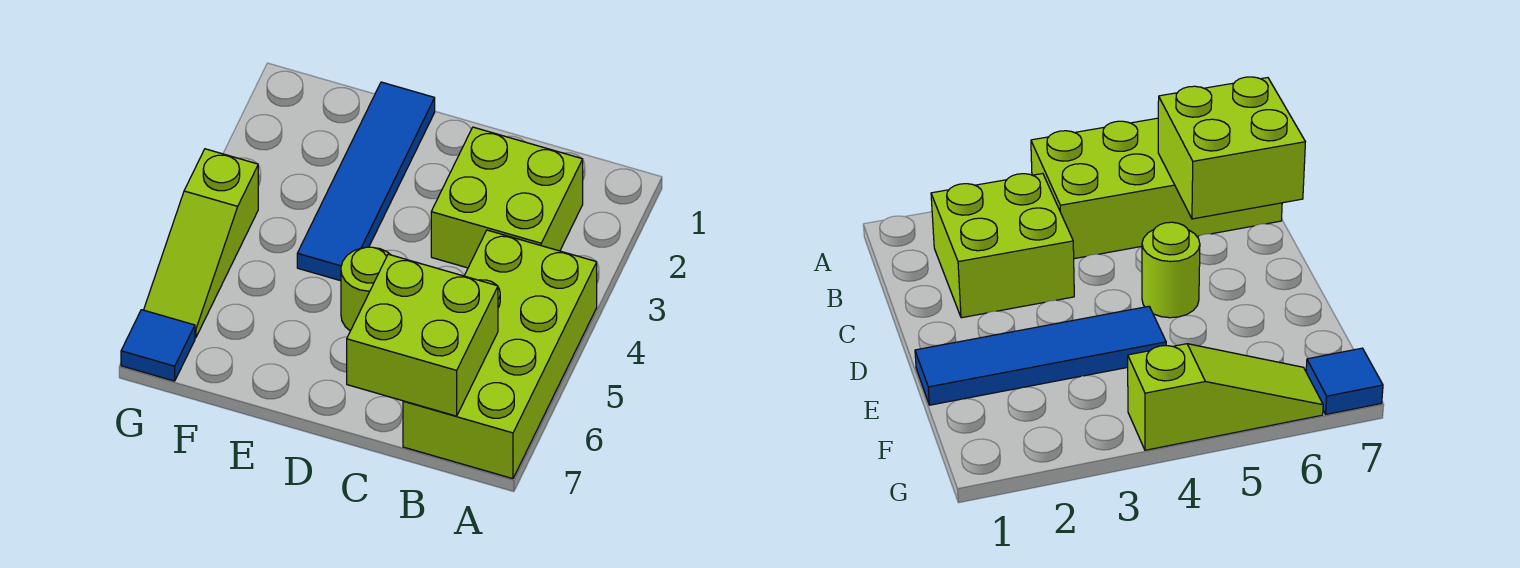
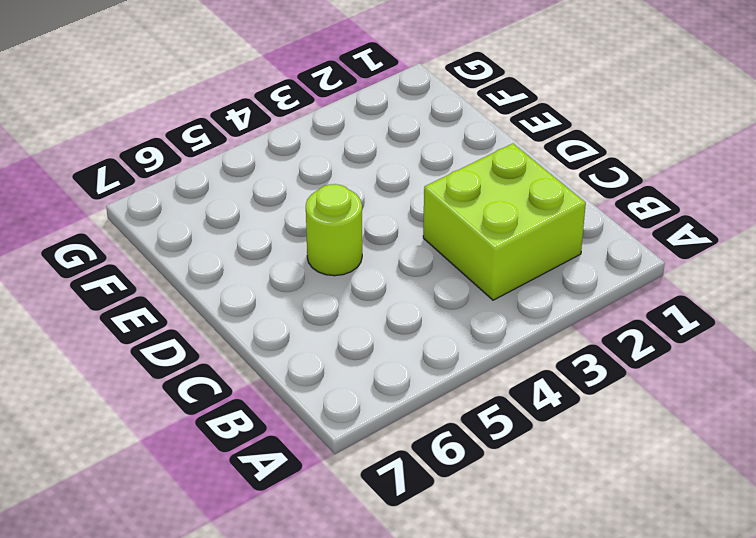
none -> lime brick A4:B7 level 1
none -> blue tile E1:E4 level 1

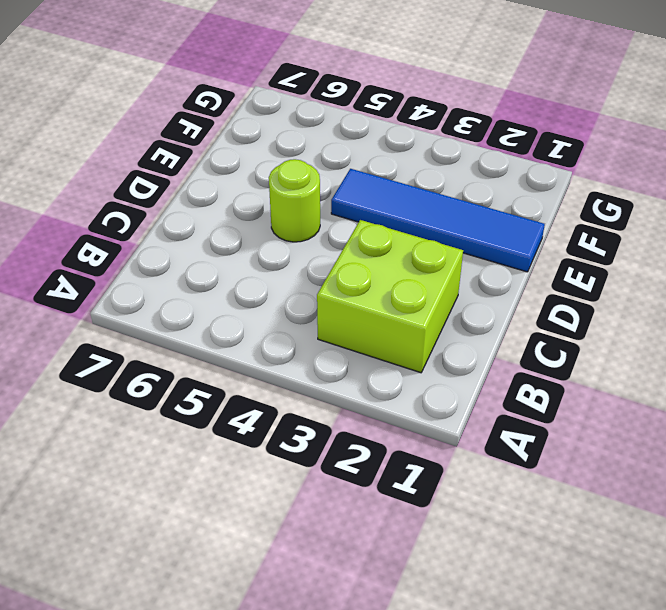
none -> lime brick A4:B7 level 1
none -> lime slope G4:G6 level 1 top 4

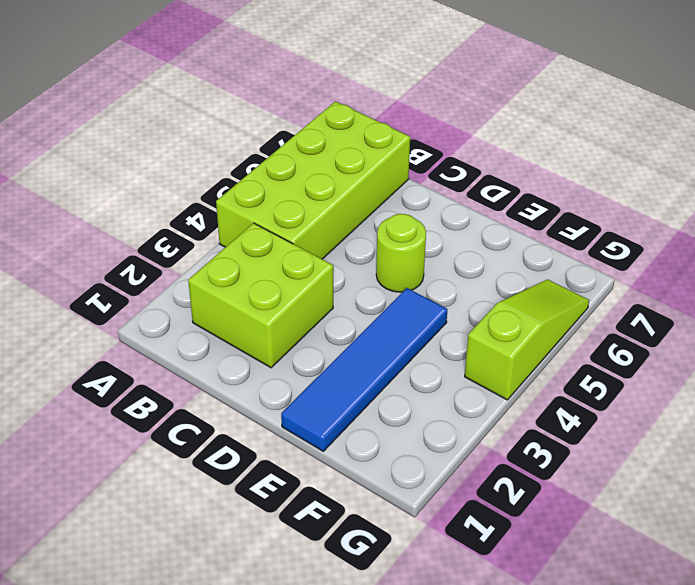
none -> blue tile G7 level 1
none -> lime brick B6:C7 level 2

